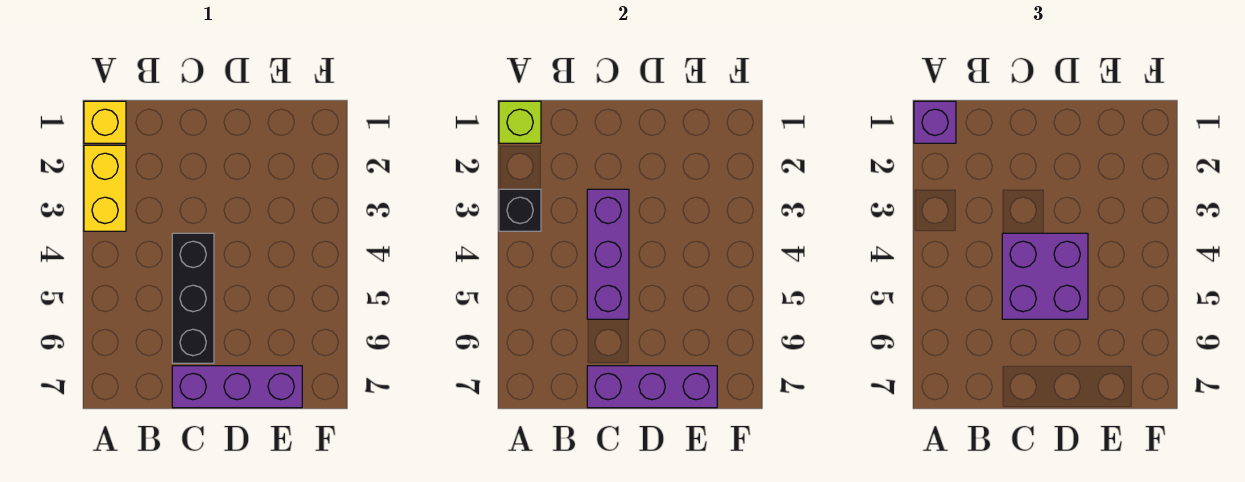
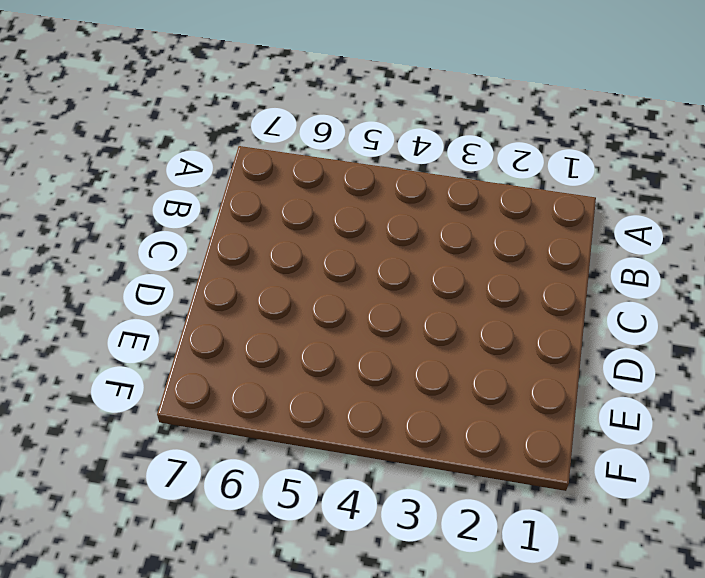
none -> yellow brick A1 level 1
none -> yellow brick A2:A3 level 1

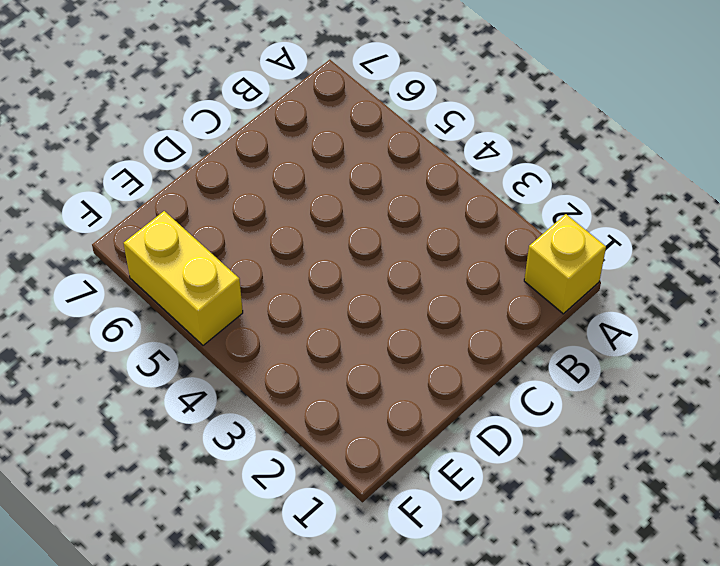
yellow brick F5:F6 level 1 -> yellow brick A2:A3 level 1
none -> black brick C4:C6 level 1
none -> purple brick C7:E7 level 1

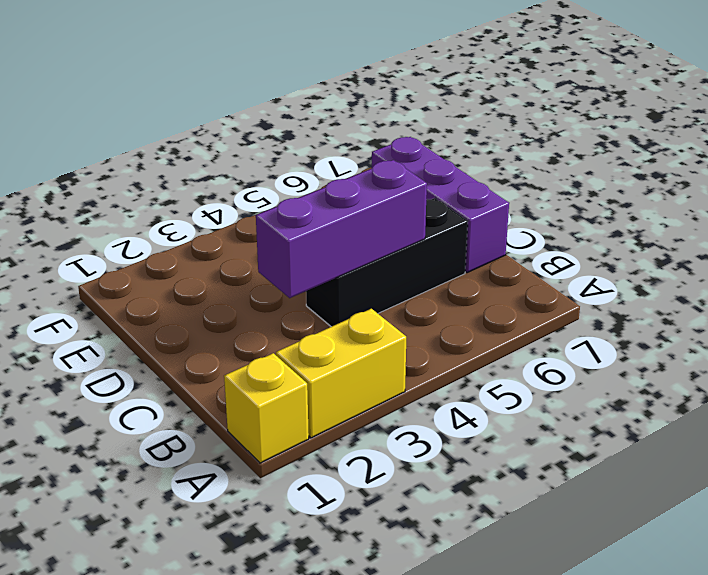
none -> lime brick A1 level 2
none -> black brick A3 level 2

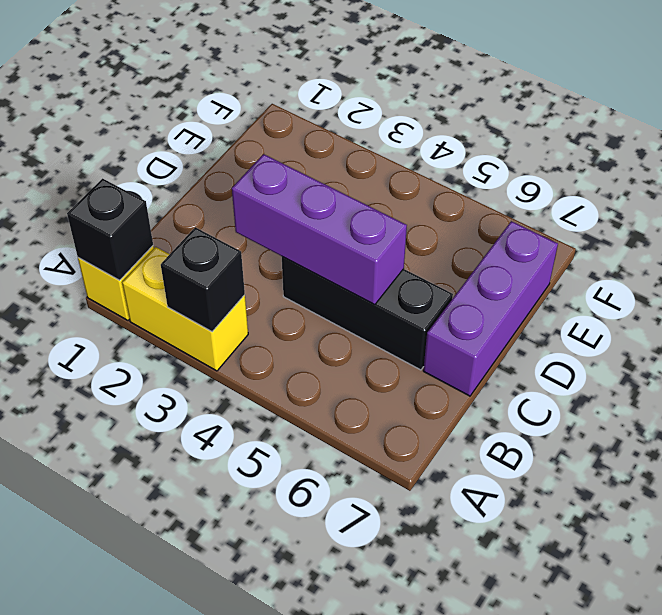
black brick A1 level 2 -> lime brick A1 level 2
none -> purple brick C7:E7 level 2
none -> purple brick A1 level 3

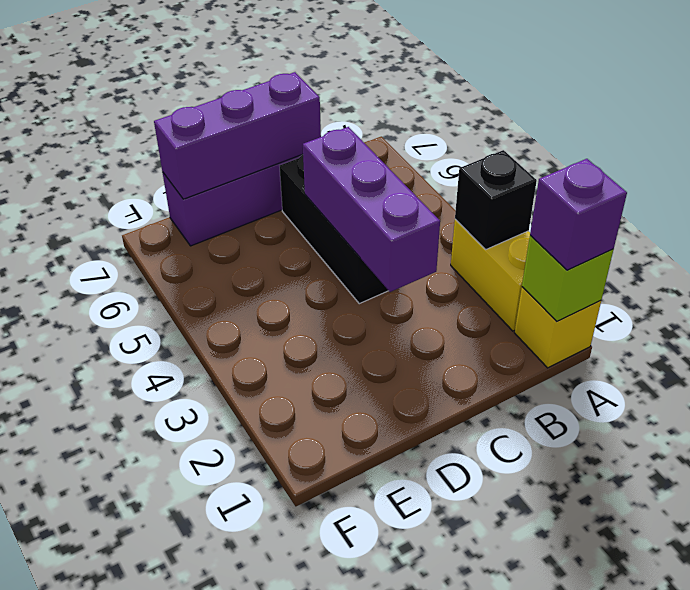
none -> purple brick C4:D5 level 3

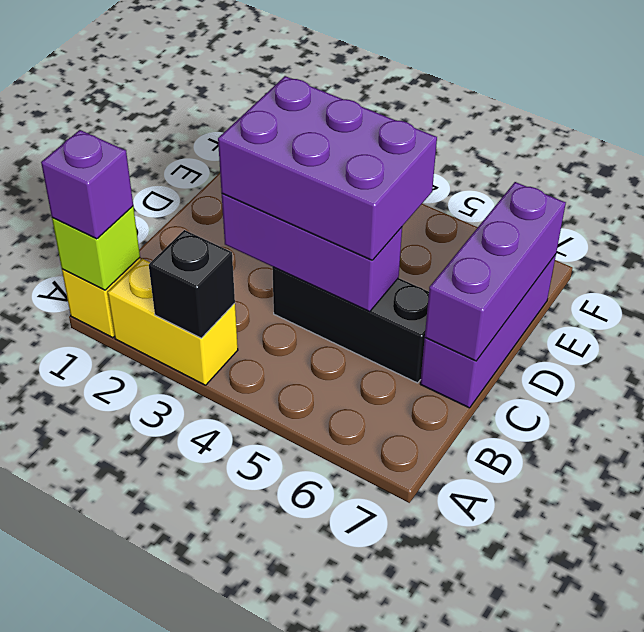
purple brick C3:D5 level 3 -> purple brick C4:D5 level 3

